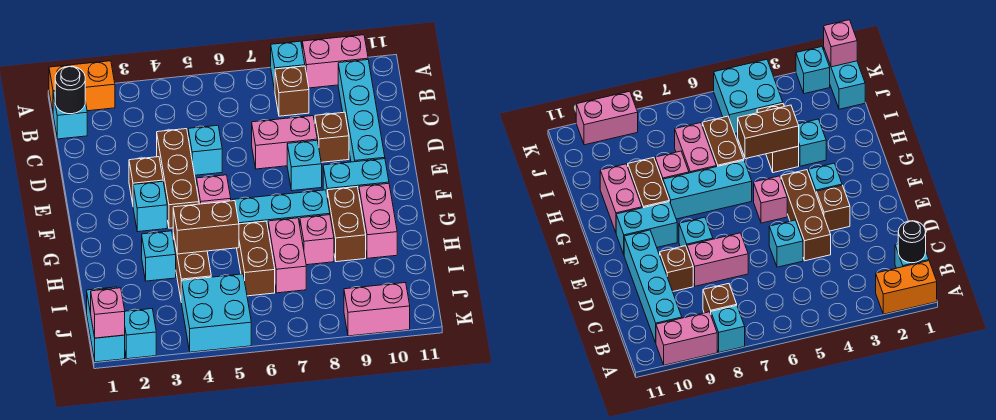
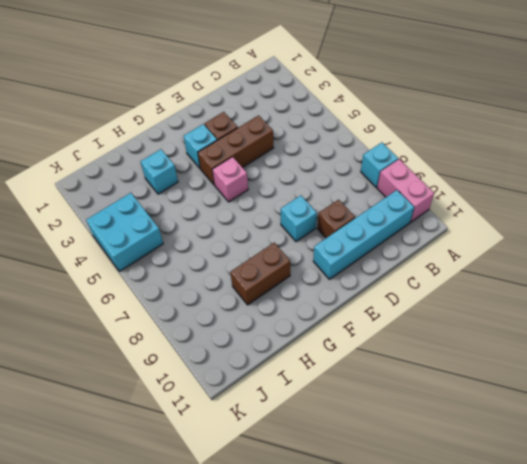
none -> orange brick A1:A2 level 1
none -> cyan brick B1 level 1
none -> brown brick B8 level 1
none -> cyan brick D5 level 1

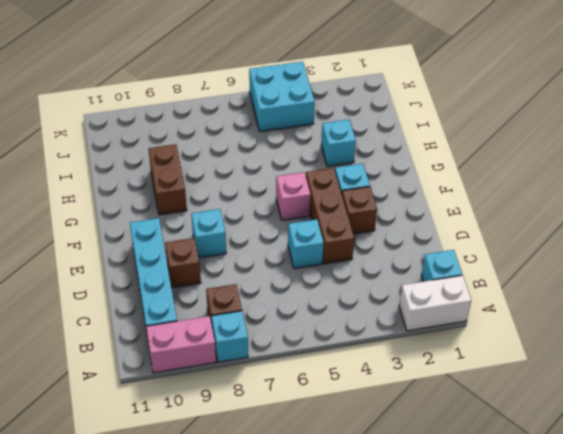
white brick A1:A2 level 1 -> orange brick A1:A2 level 1
none -> pink brick D7:D8 level 1
none -> cyan brick F9:F10 level 1
none -> cyan brick G6:G8 level 1
none -> pink brick G10:H10 level 1

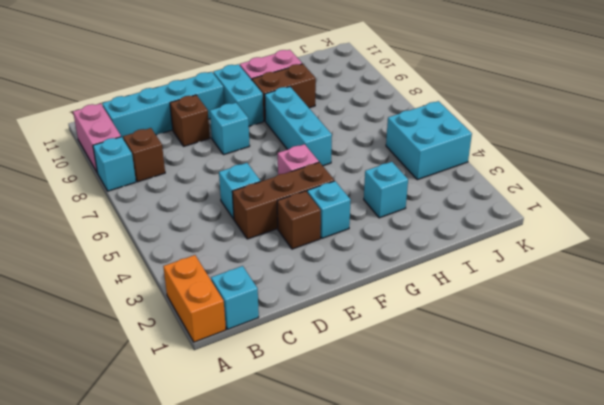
none -> pink brick D7:D8 level 1
none -> brown brick H4:I4 level 1
none -> brown brick H6:I6 level 1
none -> pink brick H7:I7 level 1

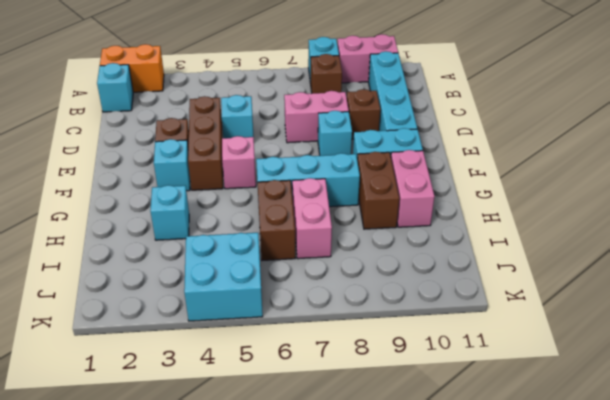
none -> brown brick H4:I4 level 1
none -> pink brick H8 level 1
none -> cyan brick J1:K1 level 1
none -> cyan brick K2 level 1

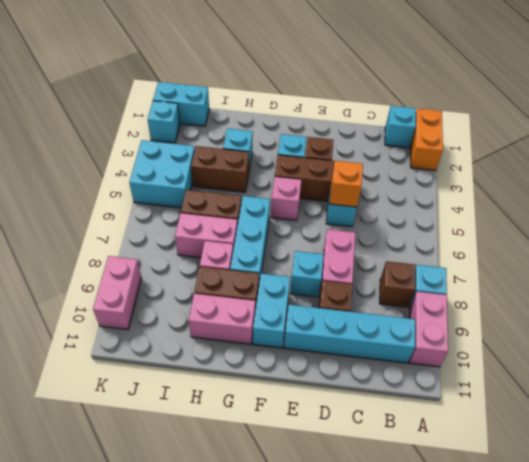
orange brick D5 level 2 -> none
none -> black round brick B1 level 2
none -> brown brick H4:H5 level 2
none -> pink brick K1 level 2

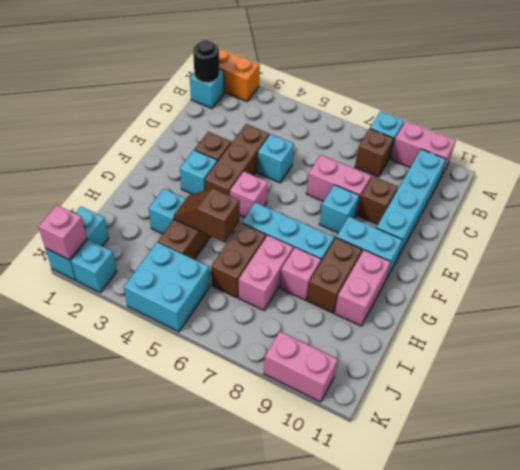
brown slope H4:H5 level 2 top 5 -> brown brick H4:H5 level 2

